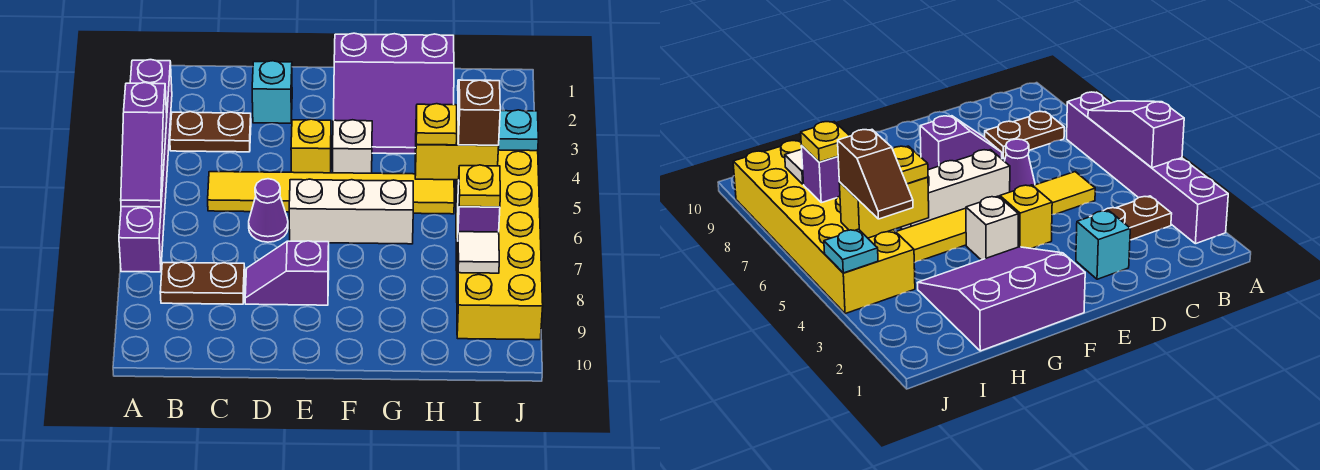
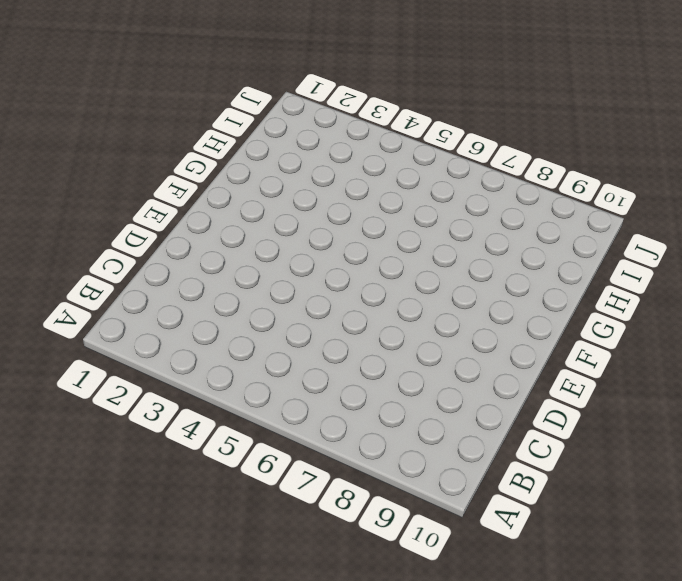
none -> purple brick A2:A7 level 1
none -> brown plate B3:C3 level 1
none -> brown plate B8:C8 level 1

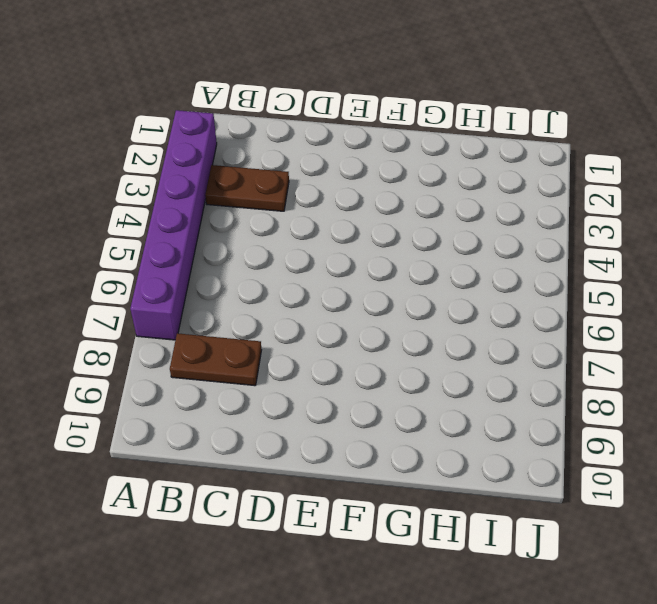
none -> yellow tile C5:H5 level 1
none -> cyan brick D2 level 1
none -> purple cone D6 level 1

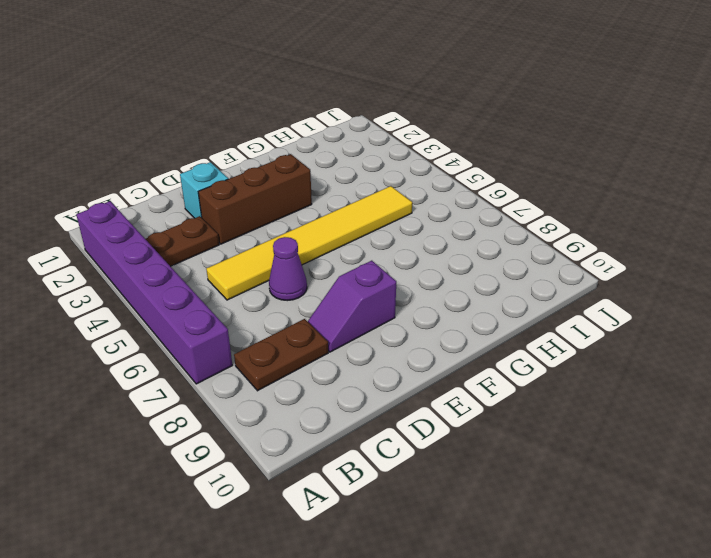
brown brick D3:F3 level 1 -> purple slope F1:H3 level 1 top 1
none -> yellow brick E4 level 1
none -> white brick E6:G6 level 1
none -> white brick F4 level 1

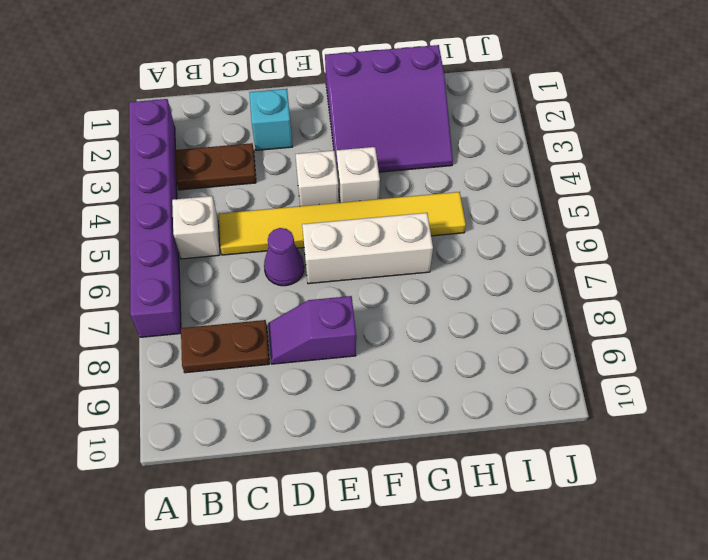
white brick B5 level 1 -> none
white brick E4 level 1 -> yellow brick E4 level 1
none -> yellow brick I4:J9 level 1
none -> purple slope A4:A6 level 2 top 4
none -> yellow brick H5:I5 level 2

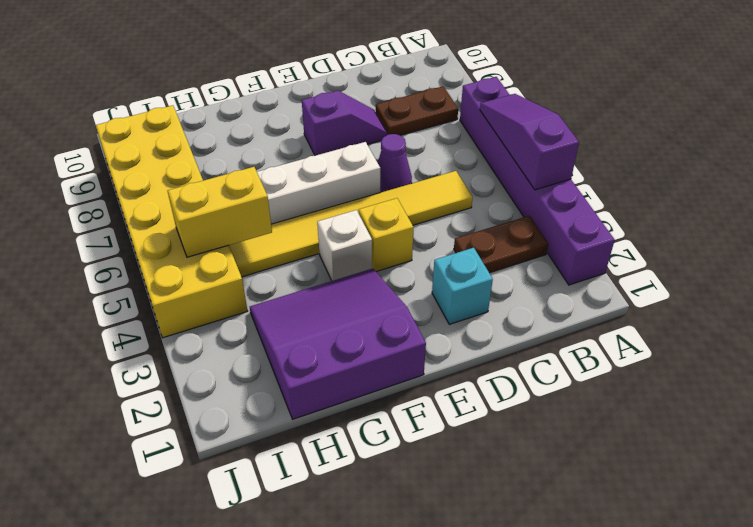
none -> purple brick I7 level 2
none -> white tile I8 level 2
none -> cyan plate J4 level 2

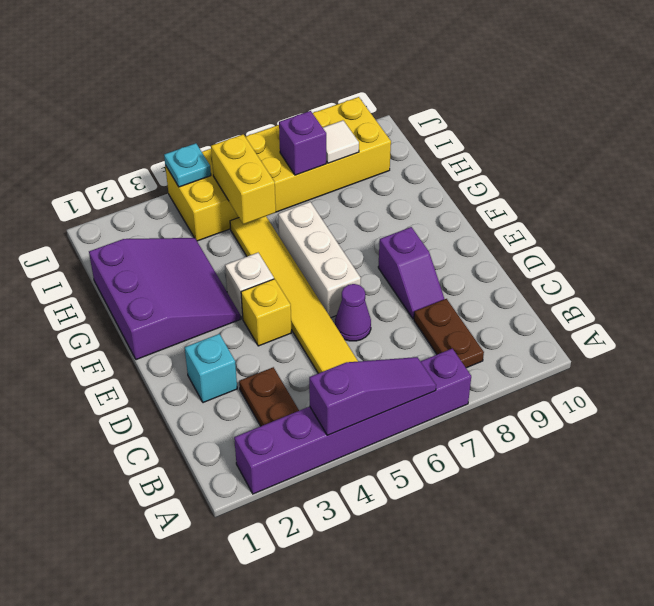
none -> yellow plate H5 level 3
none -> brown slope I4:I5 level 3 top 5
none -> yellow plate I7 level 3

